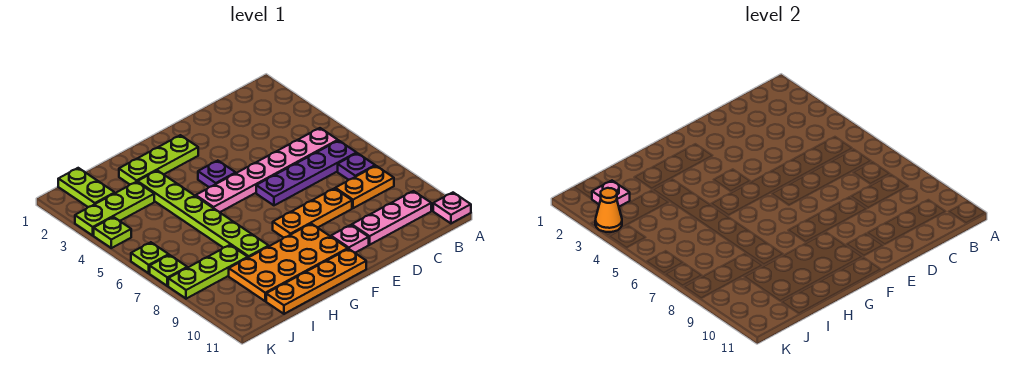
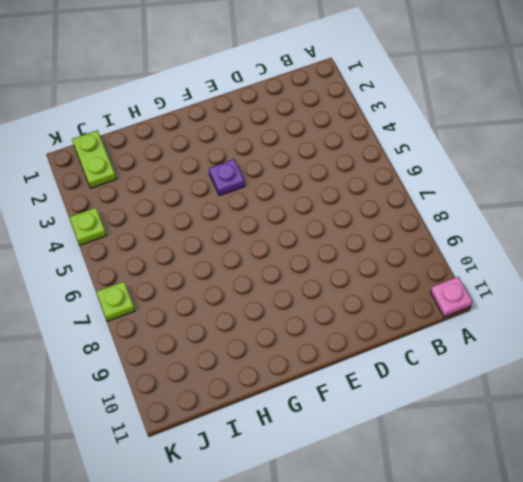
none -> pink plate B5:G5 level 1
none -> purple plate B6:E6 level 1
none -> purple plate B7 level 1

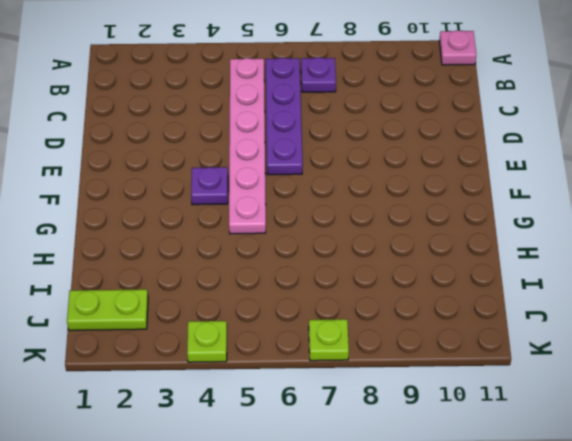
none -> orange plate B8:C8 level 1
none -> pink plate B10:D10 level 1
none -> orange plate D8:F8 level 1

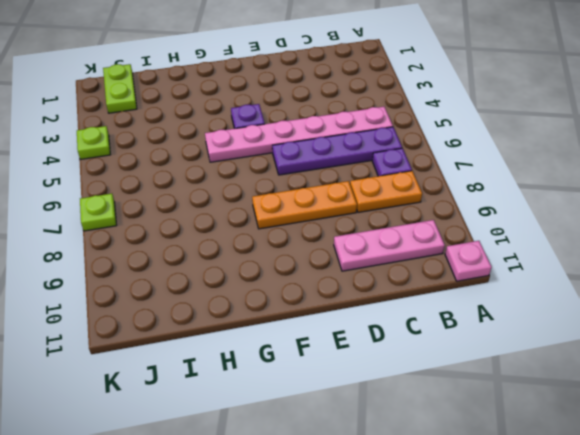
none -> pink plate E10 level 1
none -> lime plate F2:H2 level 1
none -> orange plate F9:I10 level 1

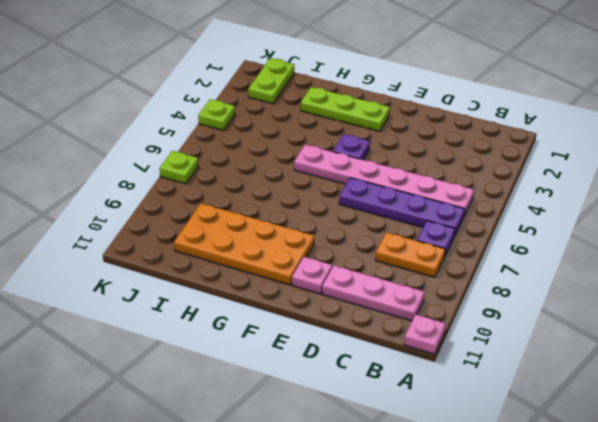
none -> orange plate D8:F8 level 1
none -> orange plate F11:I11 level 1
none -> lime plate H3:H8 level 1

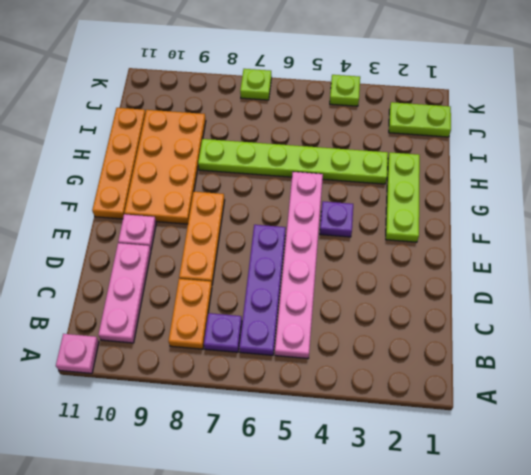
none -> lime plate I3:K3 level 1
none -> lime plate I8:K8 level 1
none -> lime plate K6 level 1

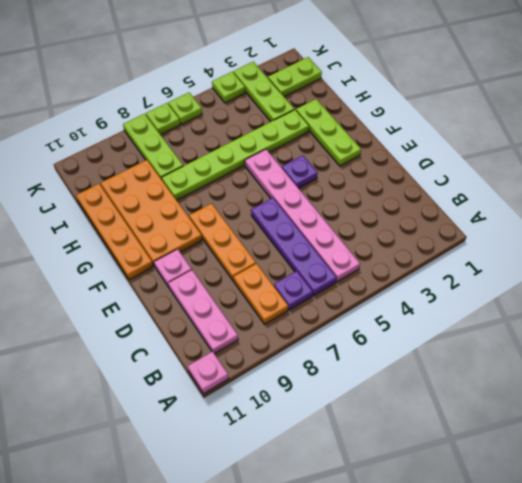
none -> pink plate J2 level 2
none -> orange cone K3 level 2

